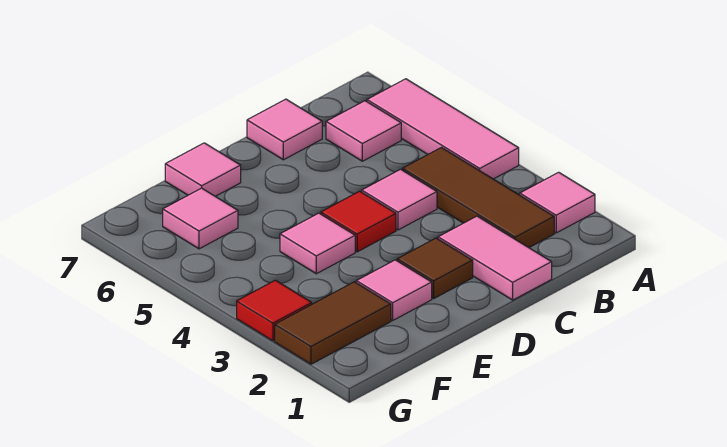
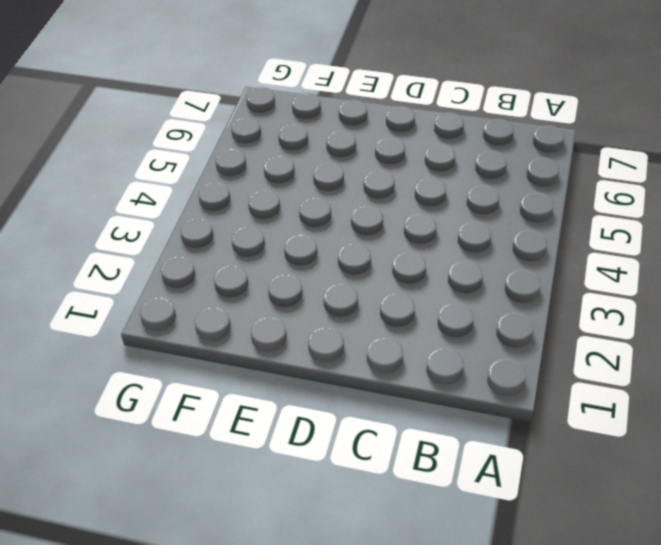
none -> pink tile A2 level 1
none -> pink tile A4:A6 level 1
none -> brown tile B2:B4 level 1

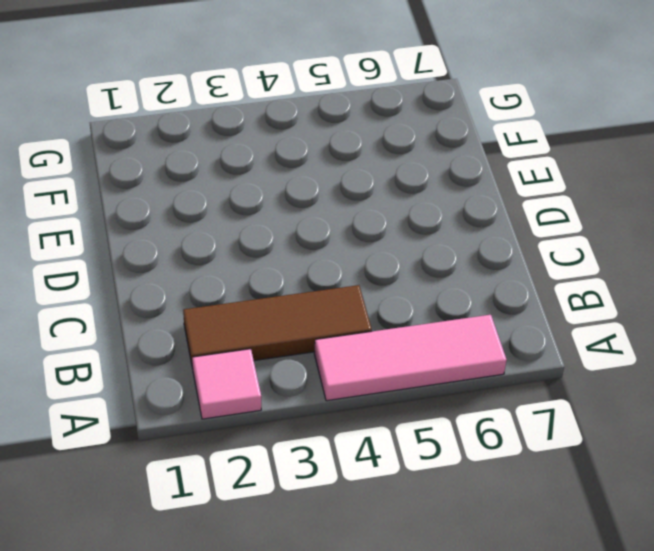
none -> pink tile B6 level 1
none -> pink tile C1:C2 level 1
none -> pink tile C4 level 1

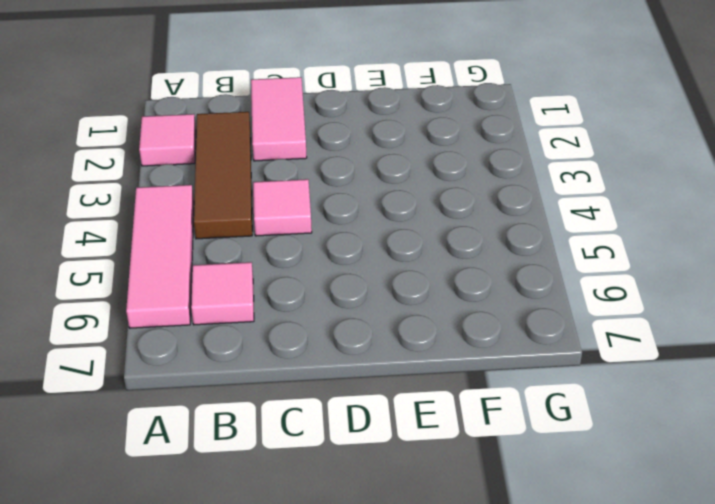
none -> pink tile C7 level 1
none -> brown tile D2 level 1
none -> red tile D4 level 1

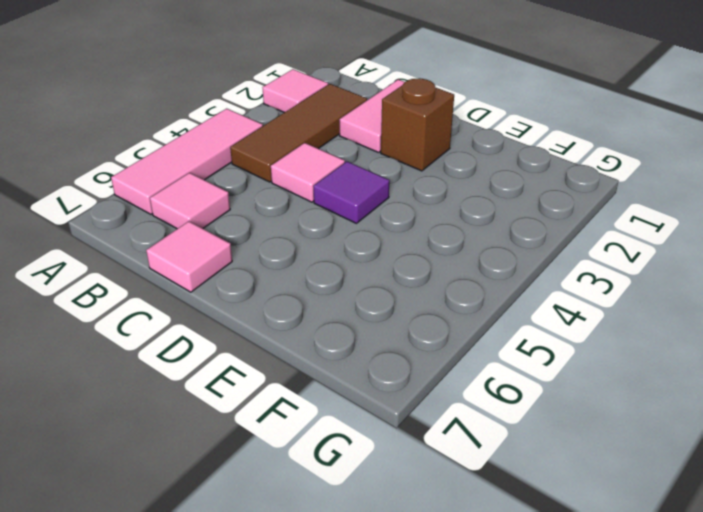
brown brick D2 level 1 -> brown tile D2 level 1
purple tile D4 level 1 -> red tile D4 level 1
none -> pink tile E2 level 1
none -> pink tile E4 level 1
none -> pink tile E7 level 1

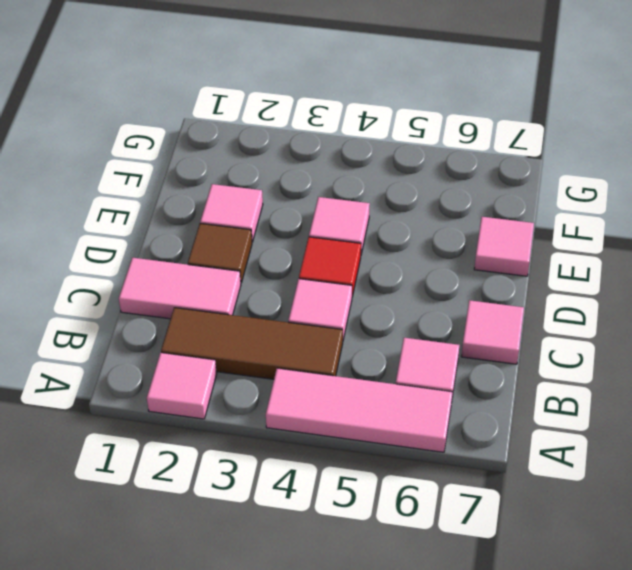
none -> brown tile F2:G2 level 1
none -> pink tile F6 level 1
none -> red tile G3 level 1

